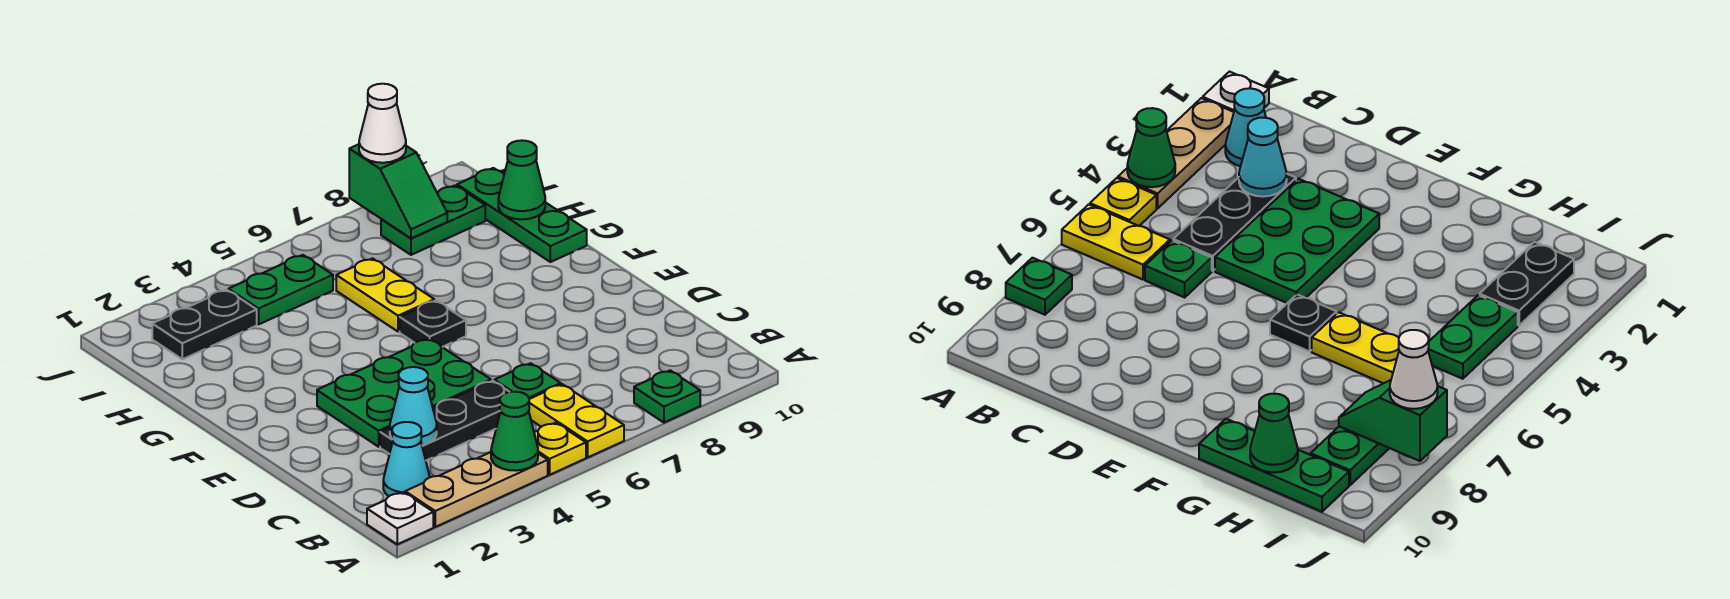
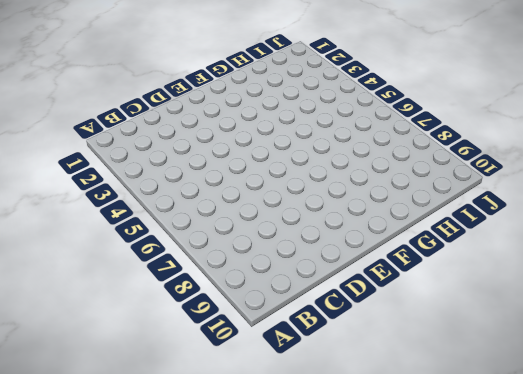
none -> white plate A1 level 1
none -> tan plate A2:A4 level 1
none -> yellow plate A5 level 1

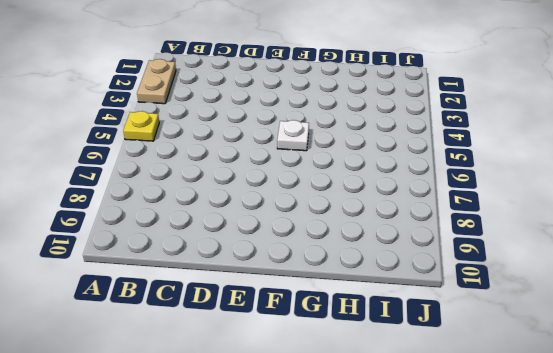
tan plate A2:A3 level 1 -> tan plate A2:A4 level 1
white plate F5 level 1 -> white plate A1 level 1
none -> yellow plate A6:B6 level 1
none -> green plate A8 level 1
none -> cyan cone B2 level 1

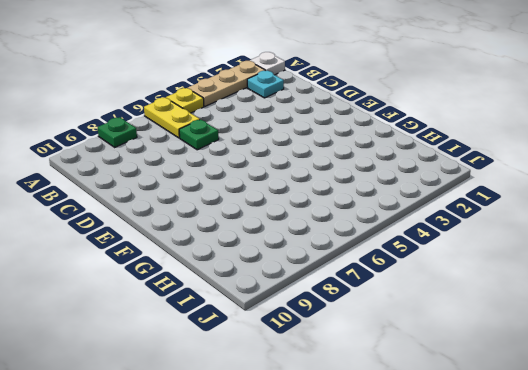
cyan plate B2 level 1 -> cyan cone B2 level 1
none -> black plate C3:C5 level 1
none -> green plate D3:E5 level 1
none -> black plate F6 level 1

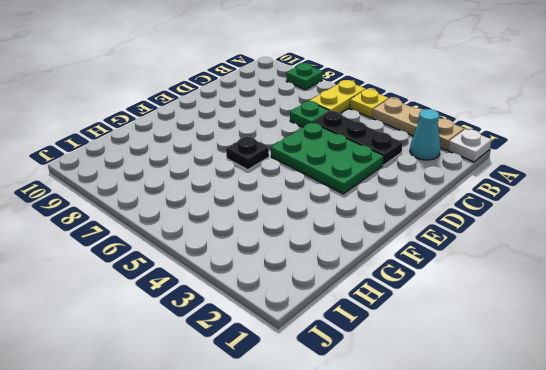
none -> yellow plate G6:H6 level 1
none -> green plate G10:I10 level 1
none -> black plate I2:I3 level 1

